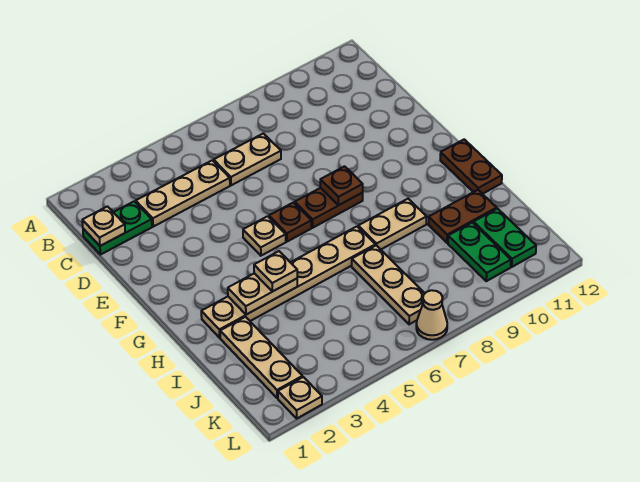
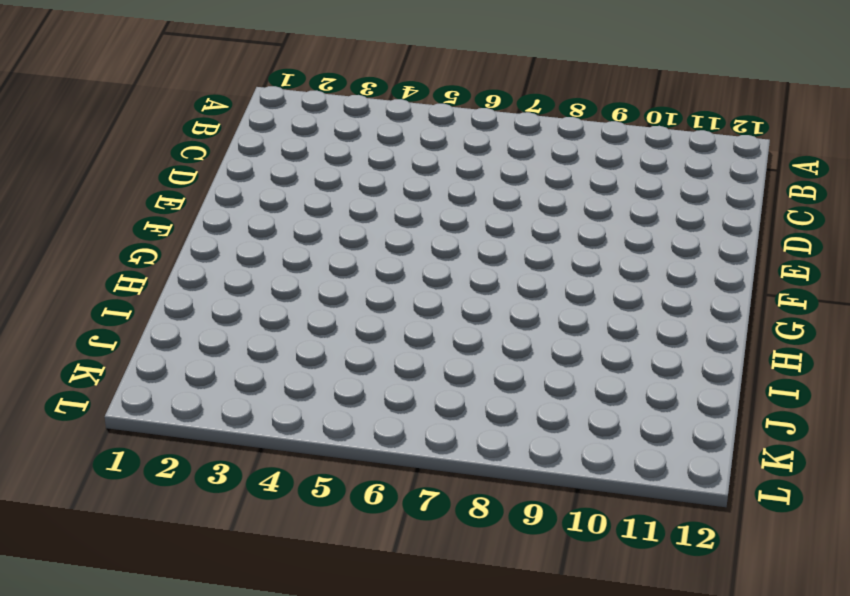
none -> green plate C1:C2 level 1
none -> tan plate C3:C5 level 1
none -> tan plate C6:C7 level 1

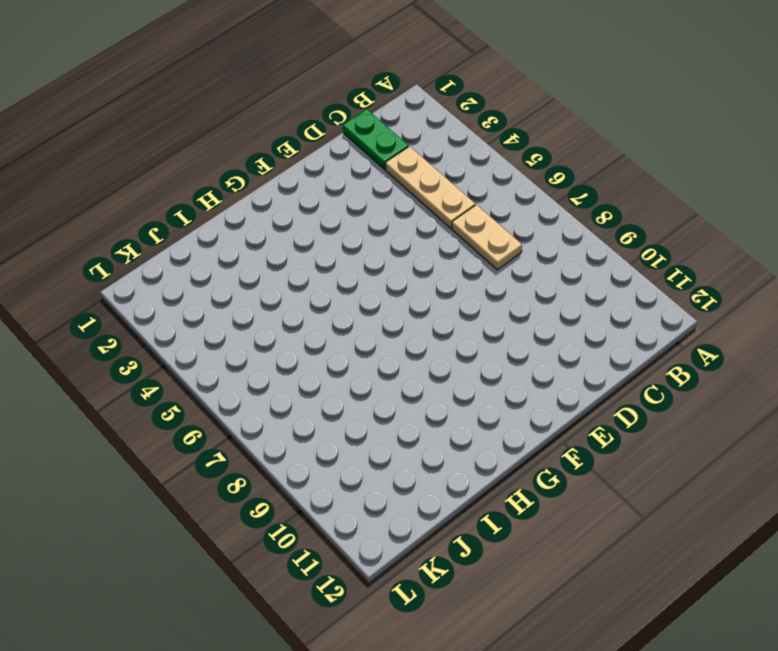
none -> tan plate F5 level 1
none -> brown plate F6 level 1
none -> brown plate F7:F8 level 1

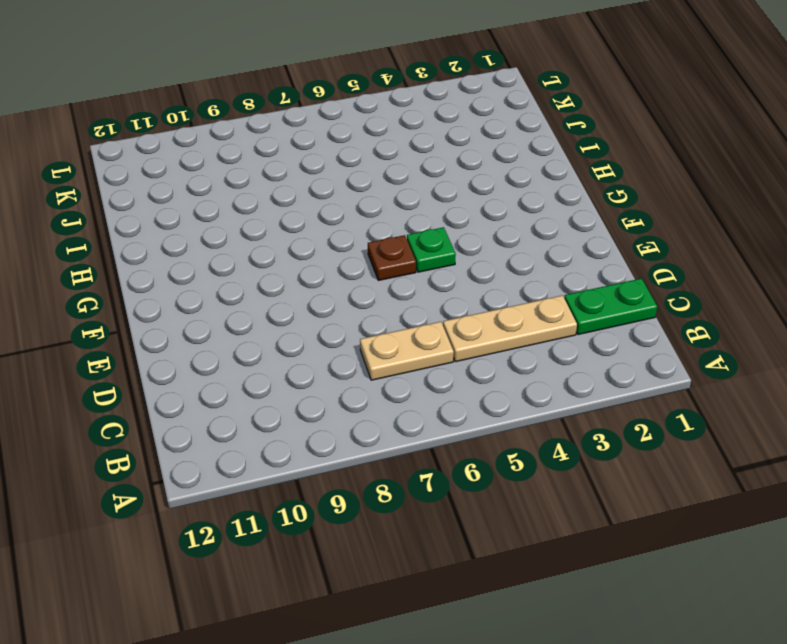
green plate F5 level 1 -> tan plate F5 level 1
none -> brown plate F7:F8 level 1
none -> brown plate G12:H12 level 1
none -> tan plate H2:H7 level 1

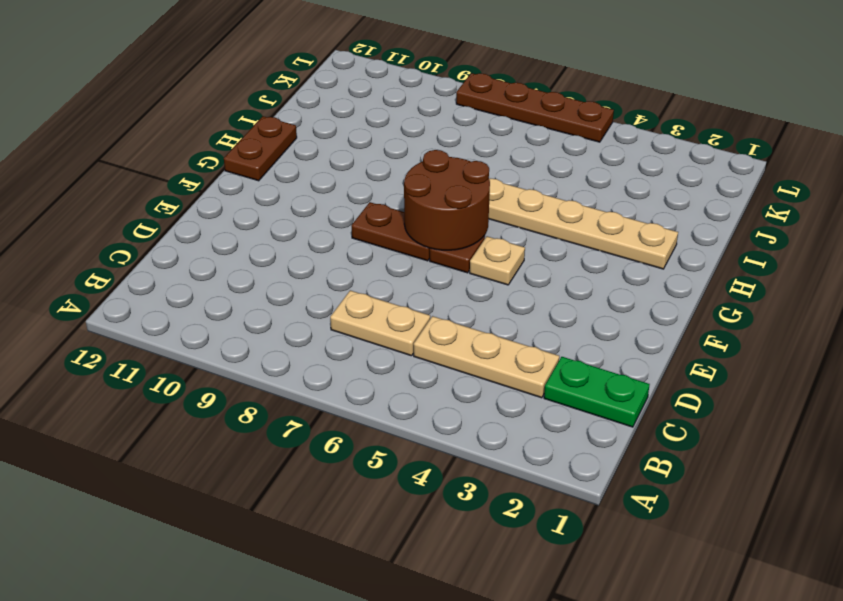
brown round brick F6:G7 level 2 -> none
brown plate L5:L8 level 1 -> tan cone L7 level 1
none -> tan plate H8:H9 level 1
none -> tan plate I2:K2 level 1
none -> tan plate I7:K7 level 1

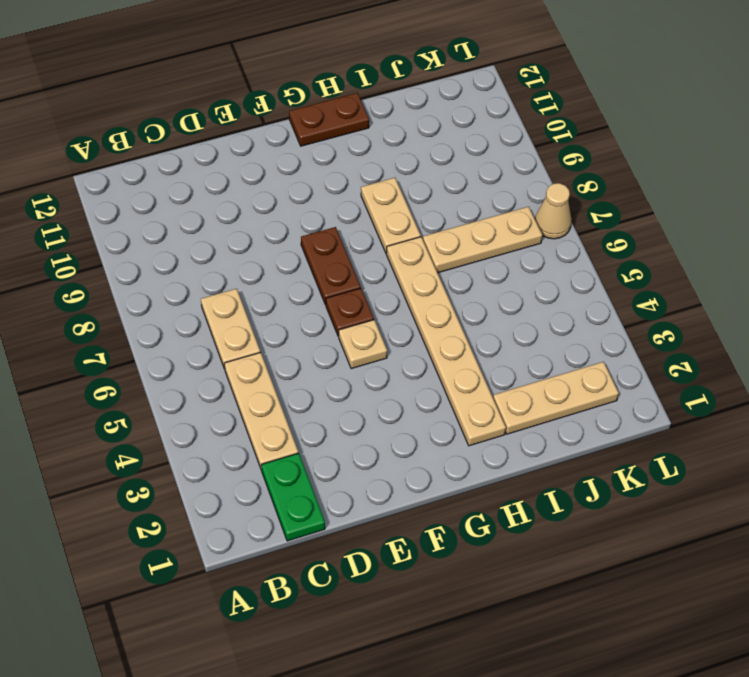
none -> brown plate I10:I11 level 1
none -> green plate J10:K10 level 1
none -> green plate J11:K11 level 1

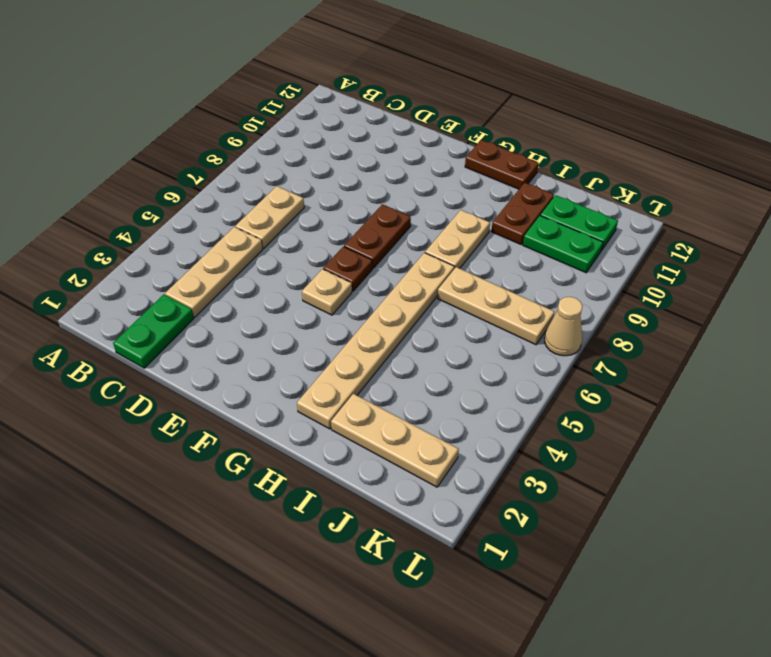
none -> tan plate L2 level 1
none -> tan plate C1 level 2
none -> brown plate F8 level 2

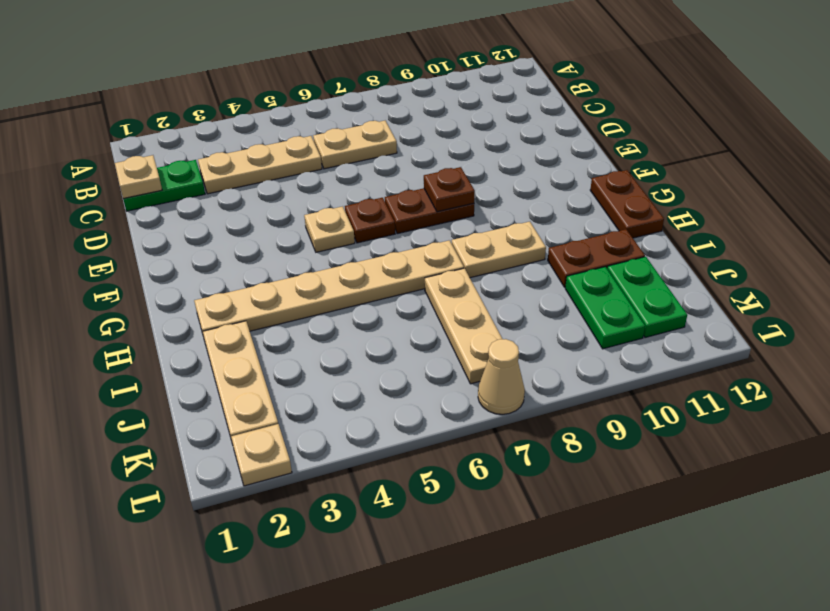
none -> tan plate H3:H4 level 2
none -> tan plate H4 level 3

